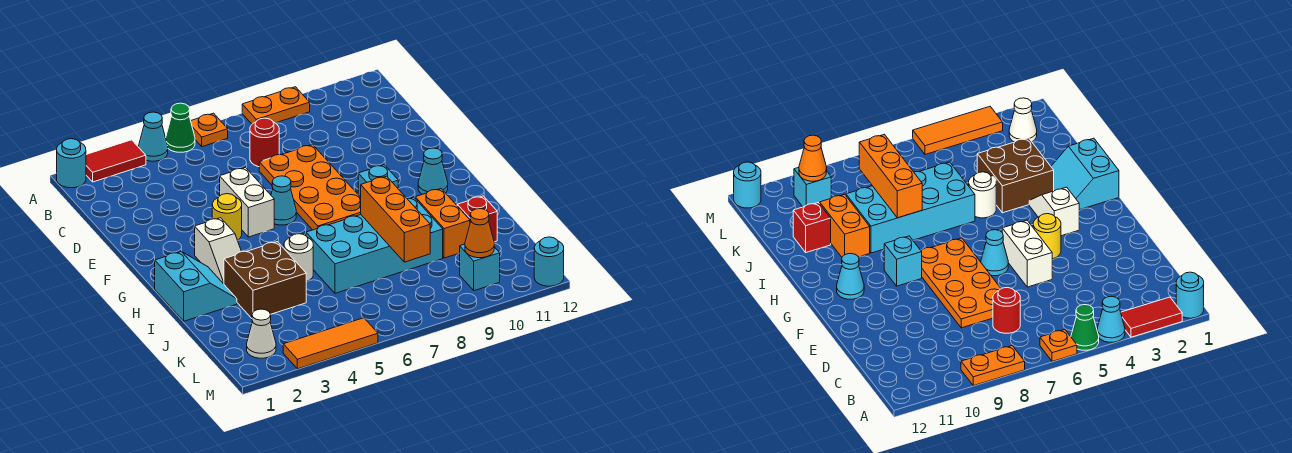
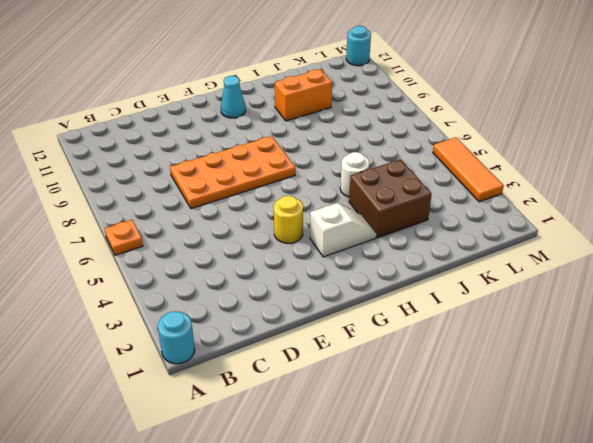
none -> red tile A2:A3 level 1
none -> cyan cone A4 level 1
none -> green cone A5 level 1

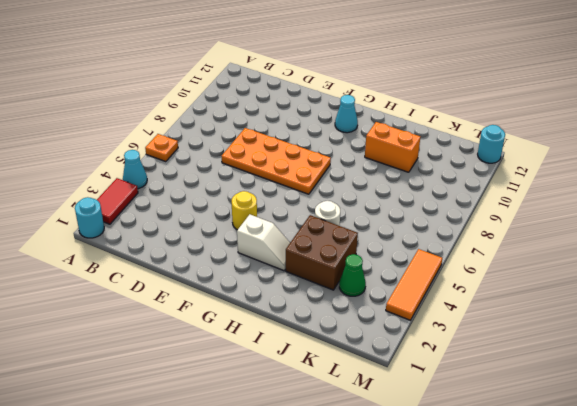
green cone K3 level 1 -> green cone A5 level 1
none -> orange plate A8:A9 level 1
none -> red round brick C7 level 1
none -> white brick E5:F5 level 1

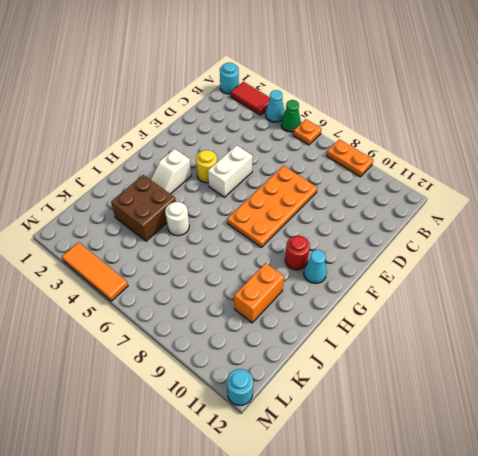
red round brick G10 level 1 -> red round brick C7 level 1
none -> cyan cone F6 level 1
none -> cyan brick G9 level 1
none -> cyan slope H1:I2 level 1 top 1

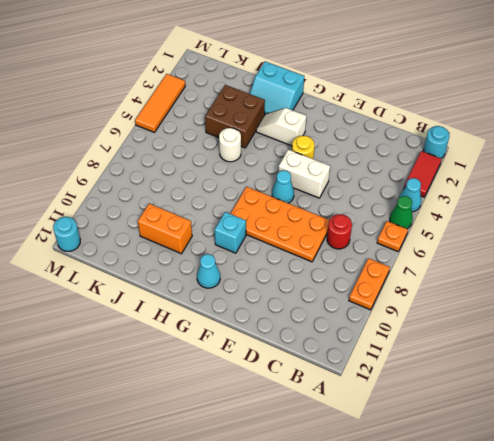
none -> cyan brick I6:J9 level 1
none -> red brick J11 level 1
none -> white cone L2 level 1

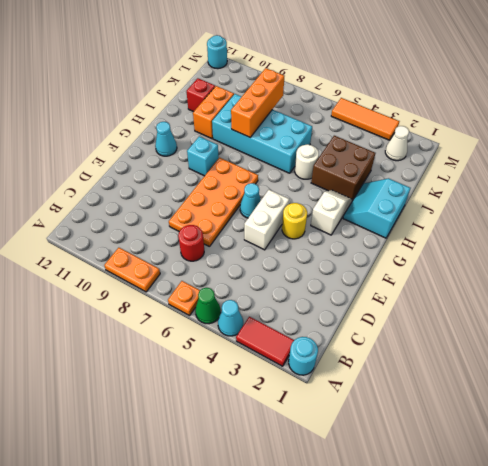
none -> cyan brick L10 level 1
none -> orange cone L10 level 2

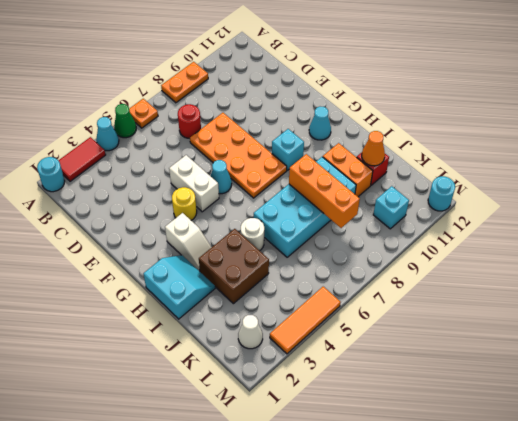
orange cone J11 level 2 -> orange cone L10 level 2

